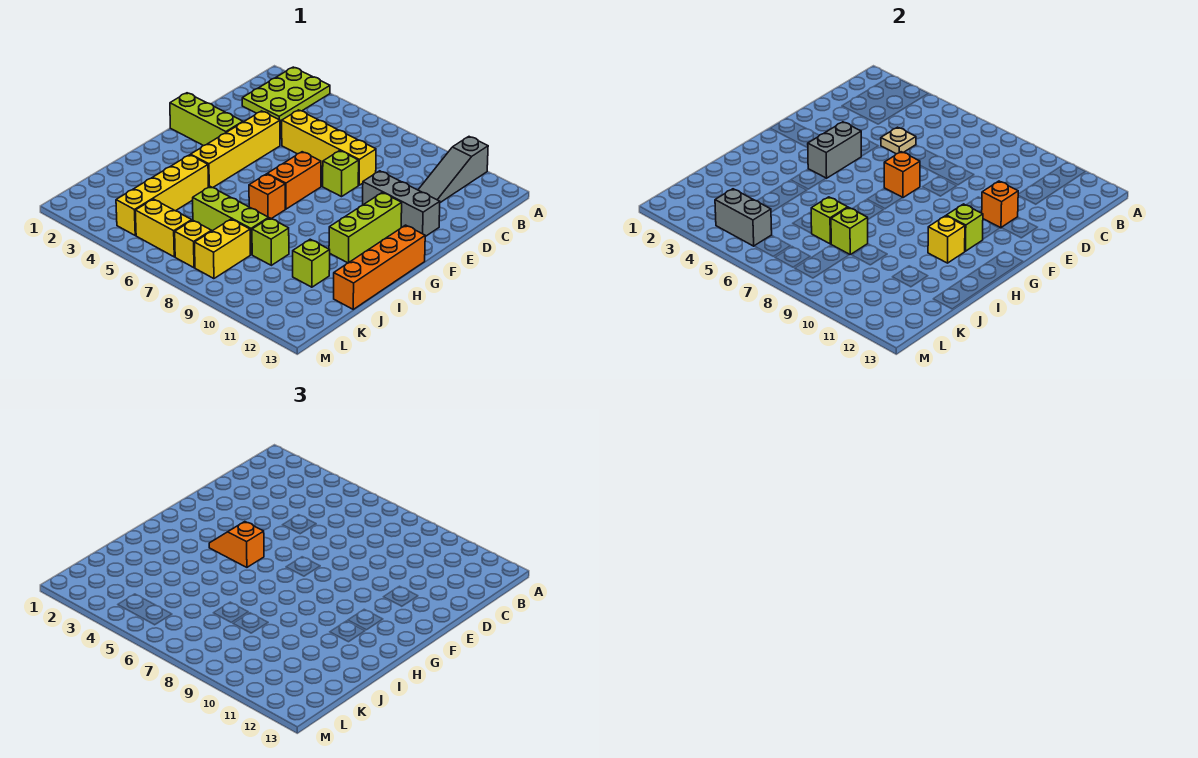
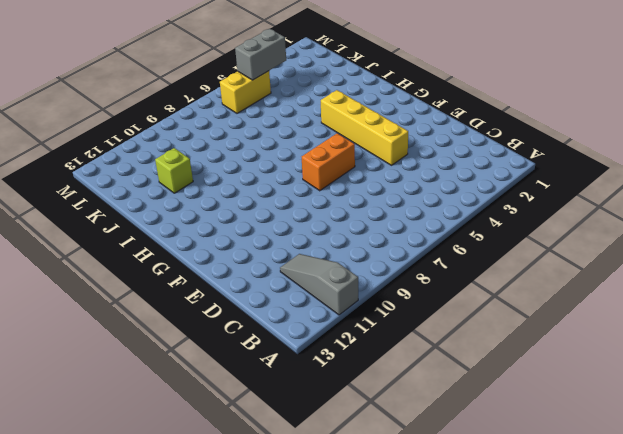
orange brick F6:F7 level 1 -> orange brick F7:G7 level 1
none -> lime plate A2:C3 level 1
none -> yellow brick D5:D8 level 1
none -> lime brick E8 level 1

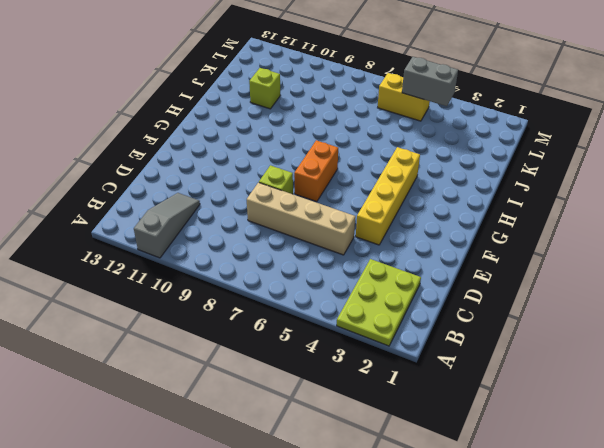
tan brick D5:D8 level 1 -> yellow brick D5:D8 level 1
none -> grey brick E10:E12 level 1
none -> lime brick F1:F3 level 1
none -> lime brick F11:H11 level 1

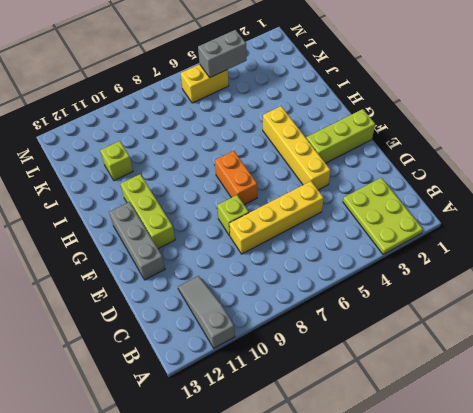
grey brick E12:G12 level 1 -> grey brick E10:E12 level 1
none -> orange brick G13:J13 level 1
none -> orange brick H7 level 1
none -> yellow brick I4:L4 level 1

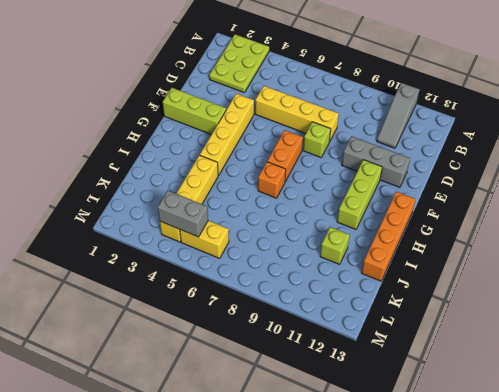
none -> lime brick J6:J8 level 1
none -> lime brick J9 level 1
none -> yellow brick K8:L8 level 1

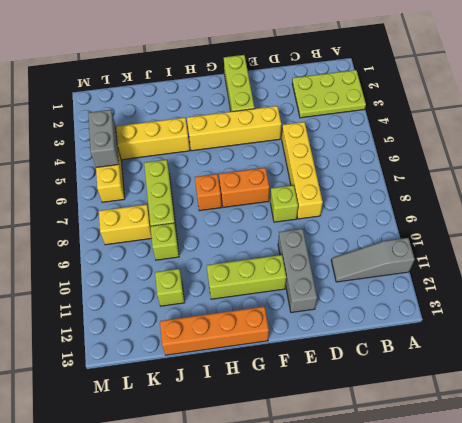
none -> yellow brick L7 level 1
none -> tan plate D5 level 2
none -> orange brick E11 level 2

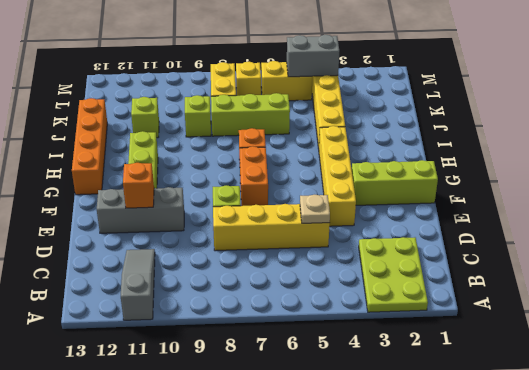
none -> grey brick F4:G4 level 2
none -> orange brick F7 level 2
none -> lime brick G11 level 2

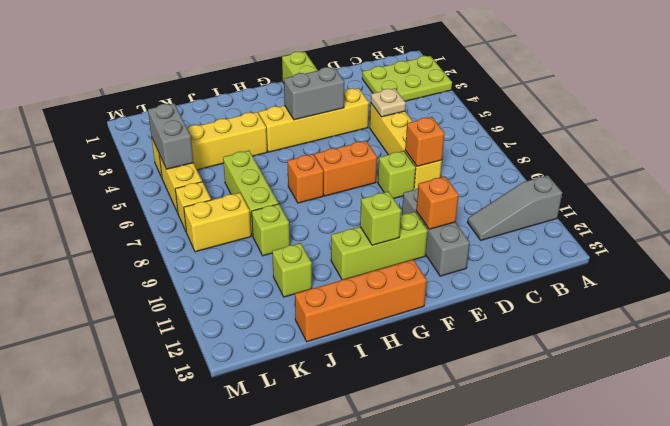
orange brick D8 level 2 -> orange brick F7 level 2
none -> yellow brick H11 level 2
none -> lime brick J7 level 2
none -> lime brick J8 level 2

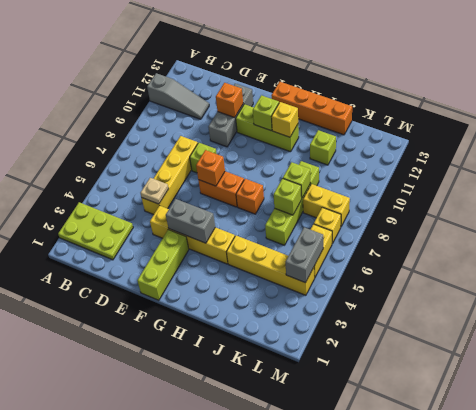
none -> orange slope G4:G5 level 3 top 5

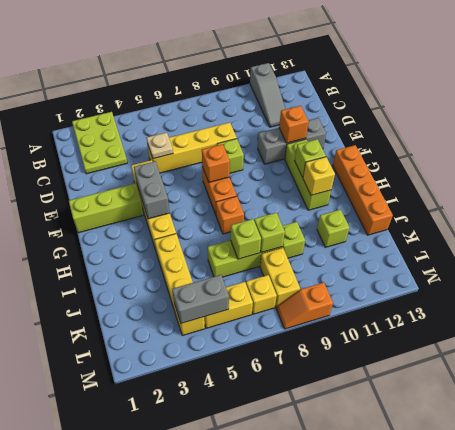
orange slope M8:M9 level 1 top 9 -> orange slope G4:G5 level 3 top 5

